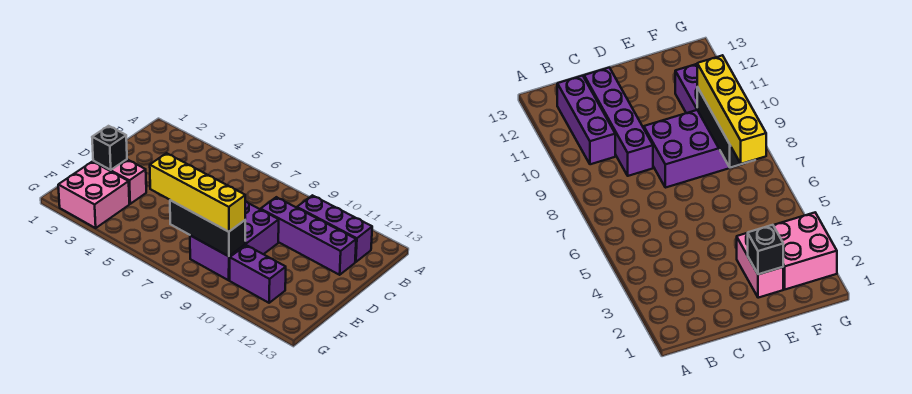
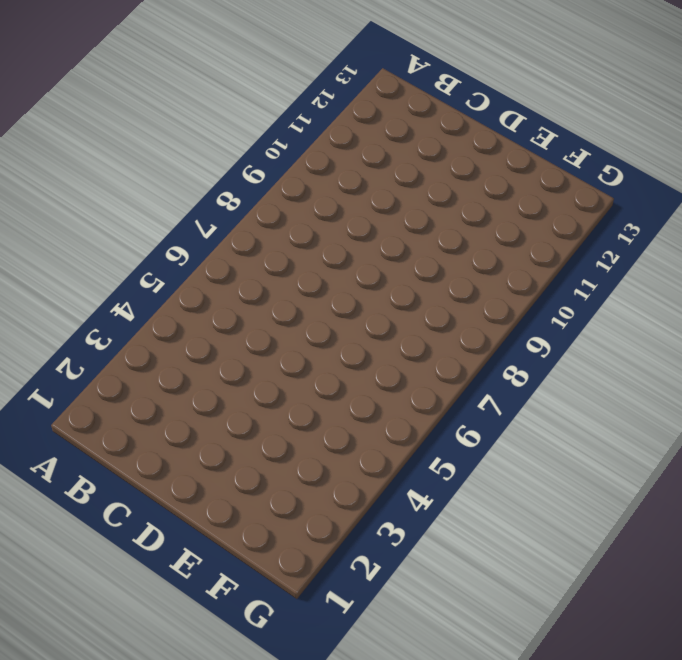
none -> purple brick B10:B12 level 1
none -> purple brick C9:C12 level 1

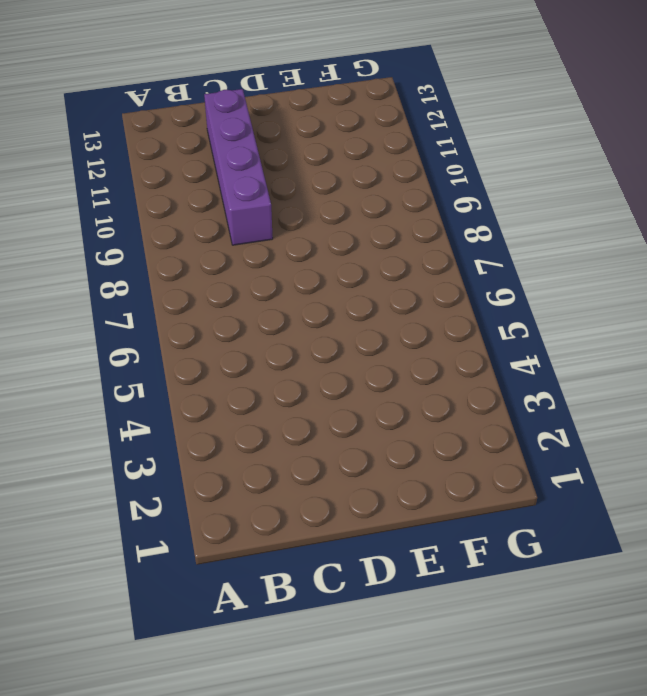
none -> purple brick B10:B12 level 1
none -> purple brick D8:F9 level 1

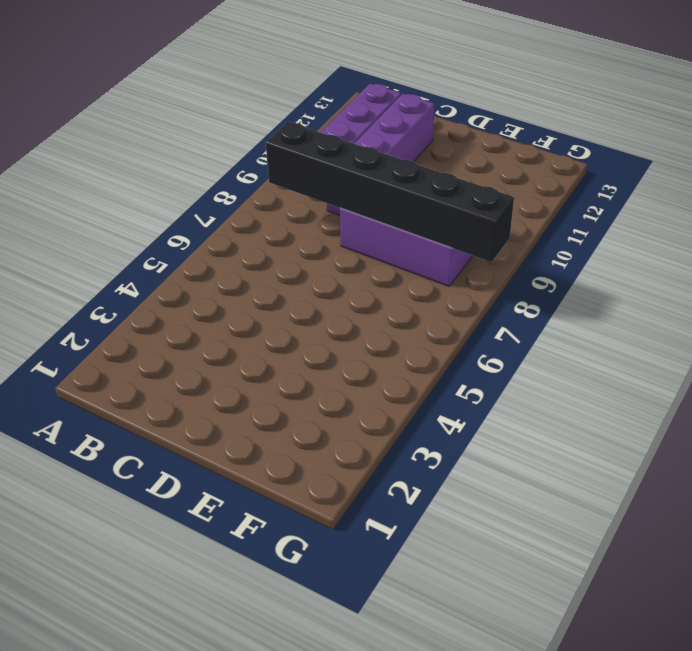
black brick B8:G8 level 2 -> black brick F7:F9 level 2
none -> pink brick E2:E3 level 1
none -> pink brick F2:G3 level 1

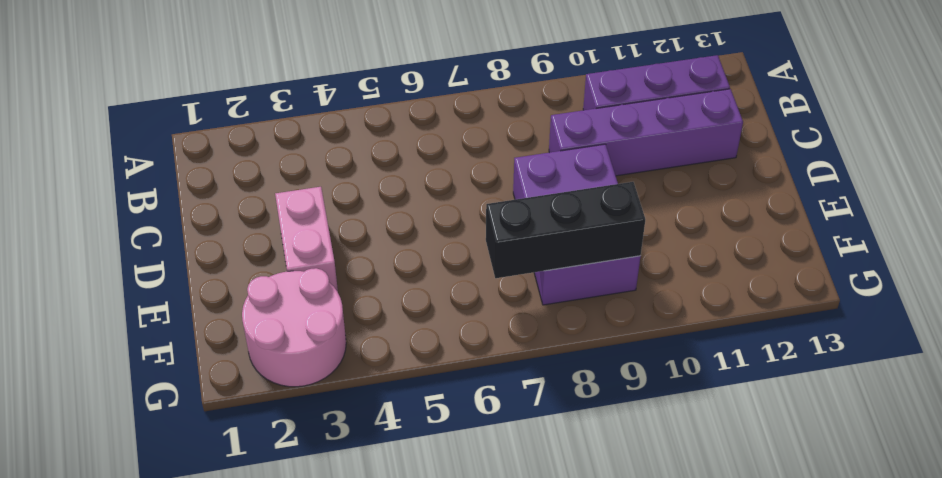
pink brick D3:E3 level 1 -> pink brick E2:E3 level 1
pink round brick F2:G3 level 1 -> pink brick F2:G3 level 1
none -> purple brick F10:F11 level 1
none -> black brick E2 level 2

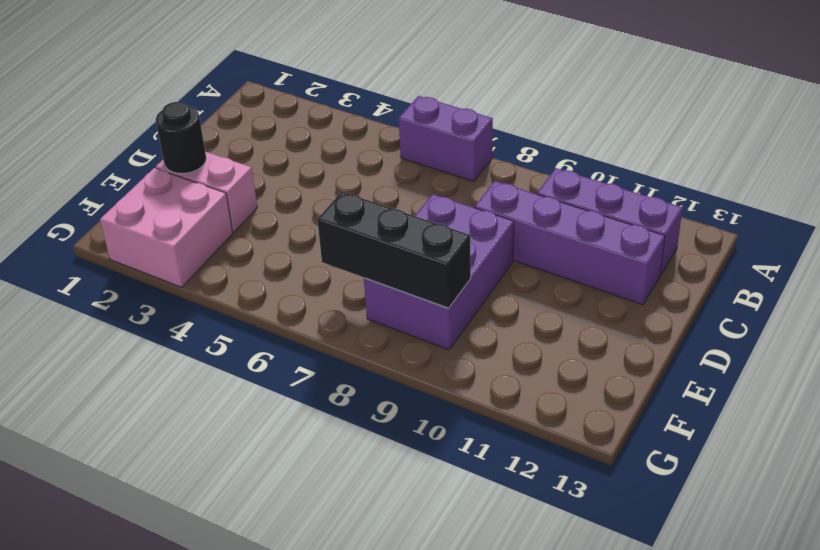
purple brick A6:A7 level 1 -> purple brick F10:F11 level 1
black round brick E2 level 2 -> black brick E2 level 2
none -> yellow brick F6:F9 level 3

